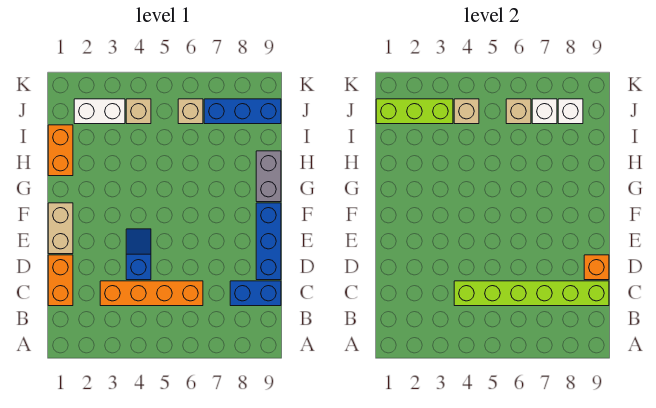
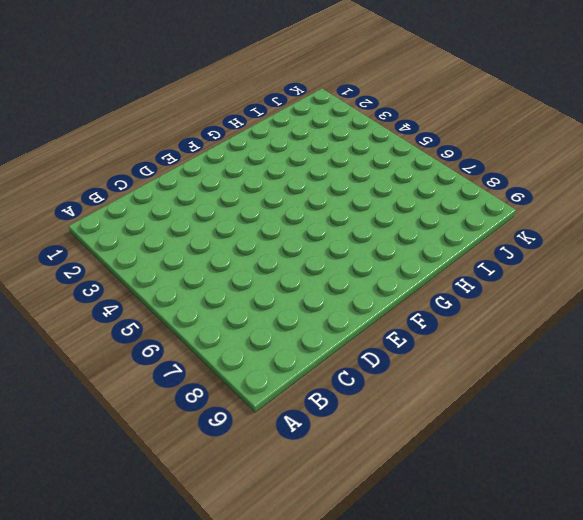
none -> orange brick C1:D1 level 1
none -> orange brick C3:C6 level 1
none -> blue brick C8:C9 level 1

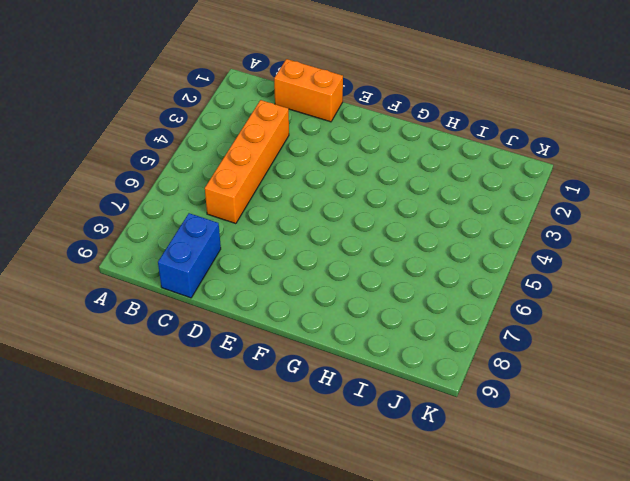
none -> blue slope D4:E4 level 1 top D
none -> blue brick D9:F9 level 1
none -> tan brick E1:F1 level 1

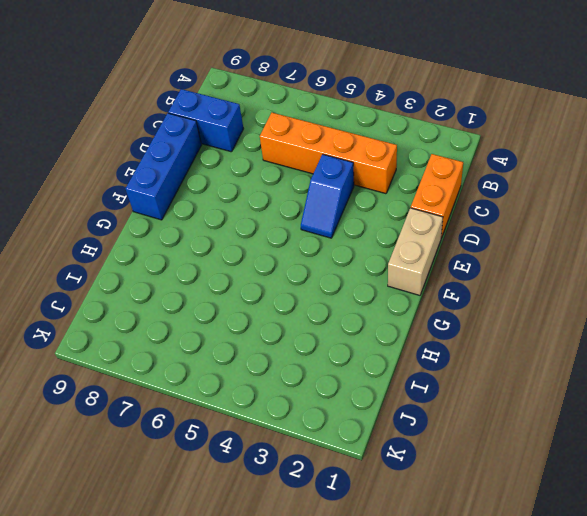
none -> grey brick G9:H9 level 1
none -> orange brick H1:I1 level 1
none -> white brick J2:J3 level 1

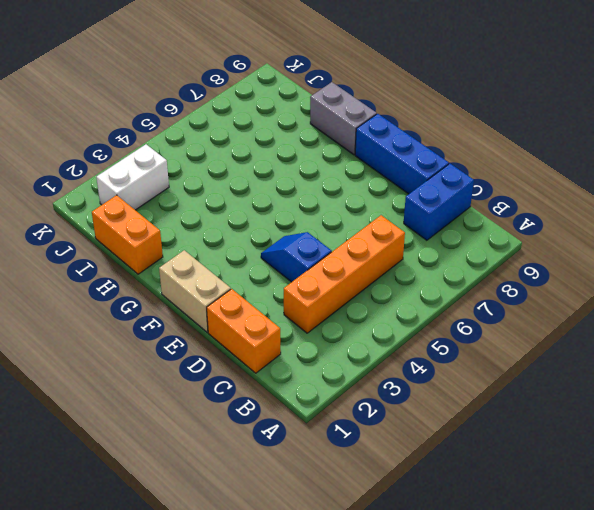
none -> tan brick J4 level 1
none -> tan brick J6 level 1
none -> blue brick J7:J9 level 1

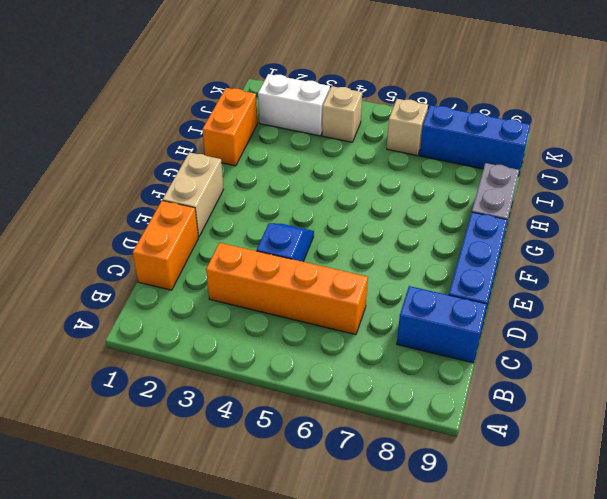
none -> lime brick C4:C9 level 2
none -> orange brick D9 level 2
none -> lime brick J1:J3 level 2

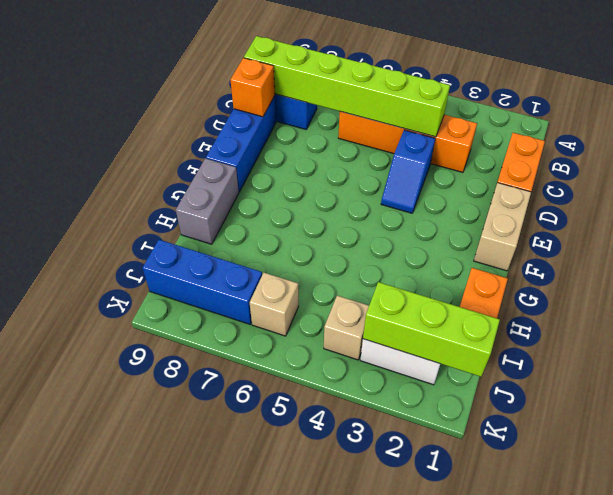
none -> tan brick J4 level 2
none -> tan brick J6 level 2
none -> white brick J7 level 2

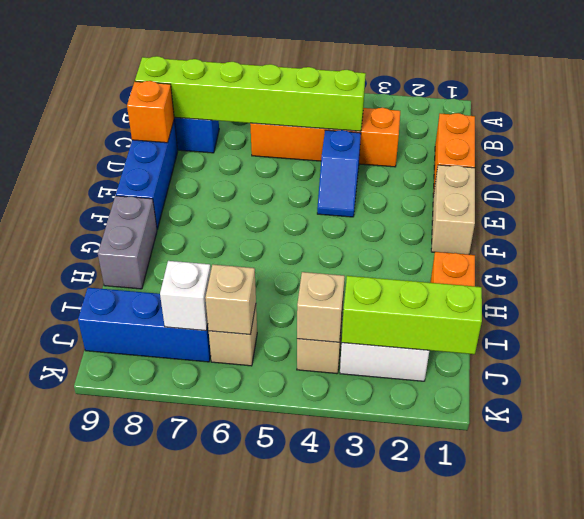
none -> white brick J8 level 2

